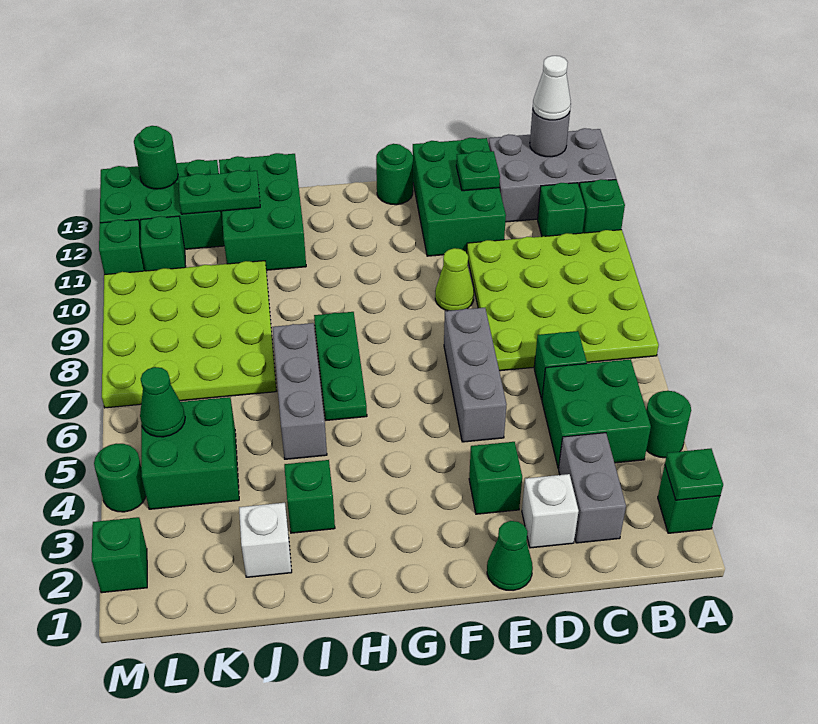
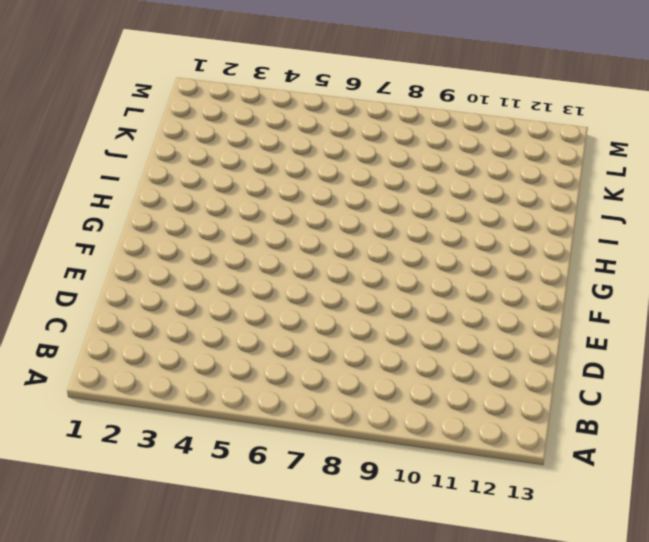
none -> green brick A2 level 1
none -> green round brick A4 level 1
none -> lime plate A7:D10 level 1
none -> green brick A11 level 1

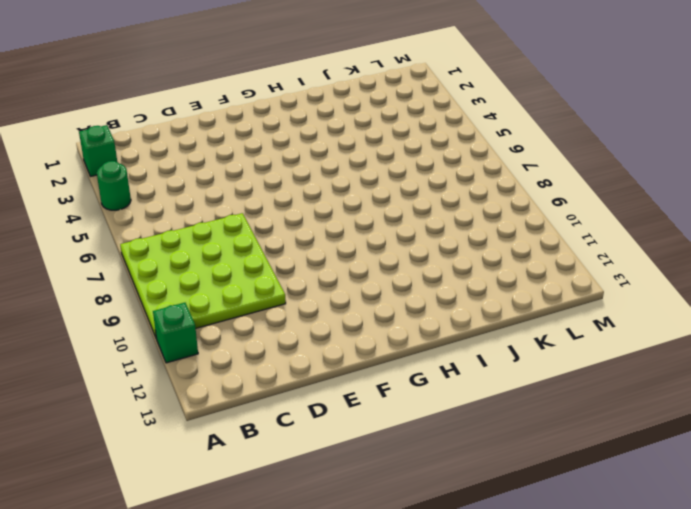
none -> grey brick A12:C13 level 1
none -> green brick B4:C5 level 1
none -> green brick B11 level 1
none -> grey brick C2:C3 level 1

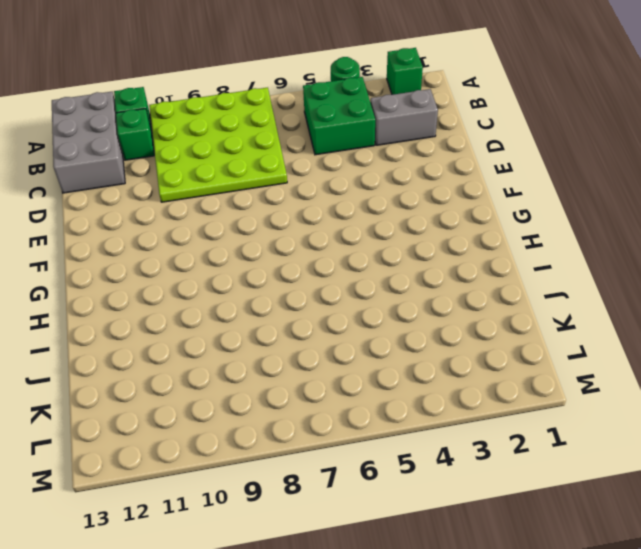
none -> green brick C6 level 1
none -> white brick D2 level 1
none -> green brick D11:E13 level 1
none -> green cone E1 level 1

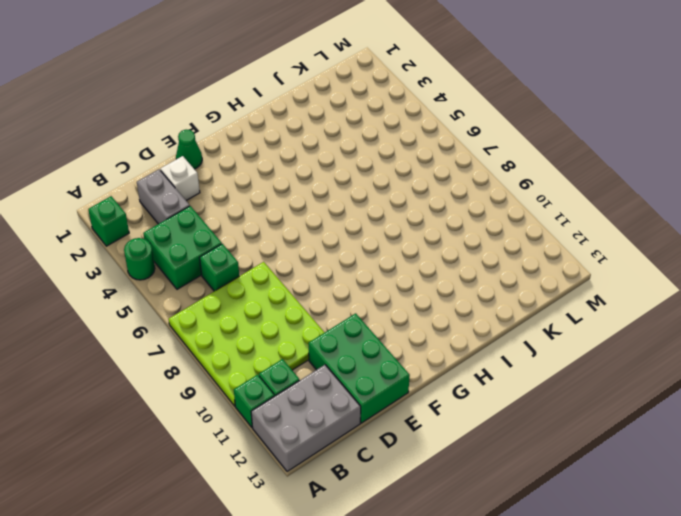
none -> green brick E3 level 1
none -> grey brick E5:E7 level 1
none -> lime cone E9 level 1
none -> green round brick F13 level 1

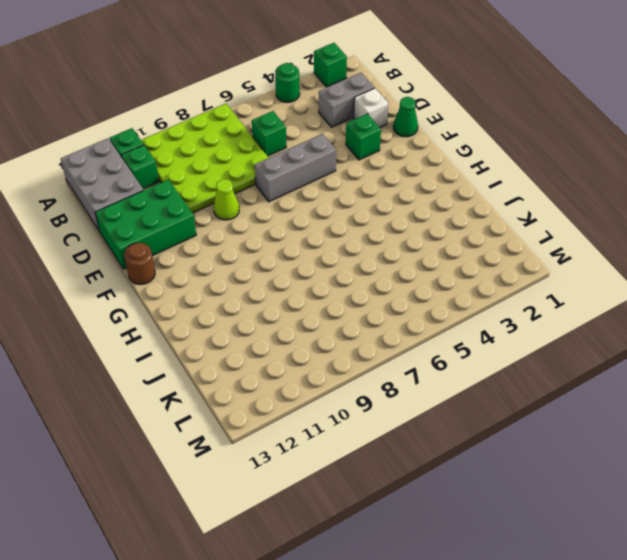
brown round brick F13 level 1 -> green round brick F13 level 1
none -> green brick B4:C5 level 1
none -> green plate H6:H8 level 1
none -> green brick I3 level 1
none -> grey brick I5:I7 level 1

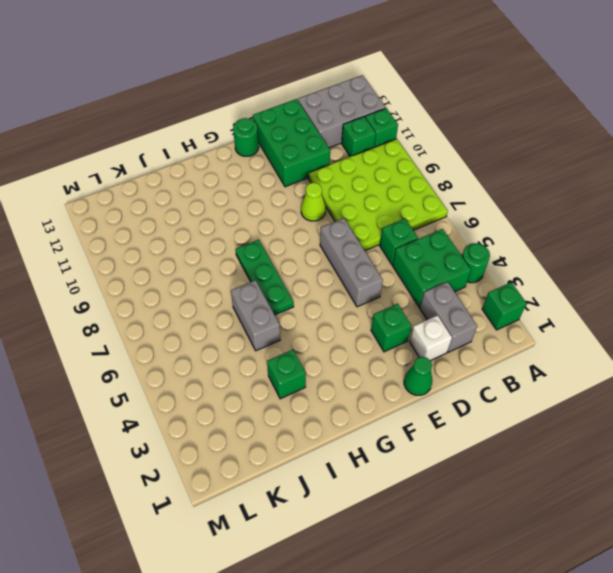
grey brick I5:I6 level 1 -> grey brick I5:I7 level 1
none -> green brick I11:J13 level 1
none -> white brick J2 level 1
none -> lime plate J7:M10 level 1
none -> green brick K4:L5 level 1

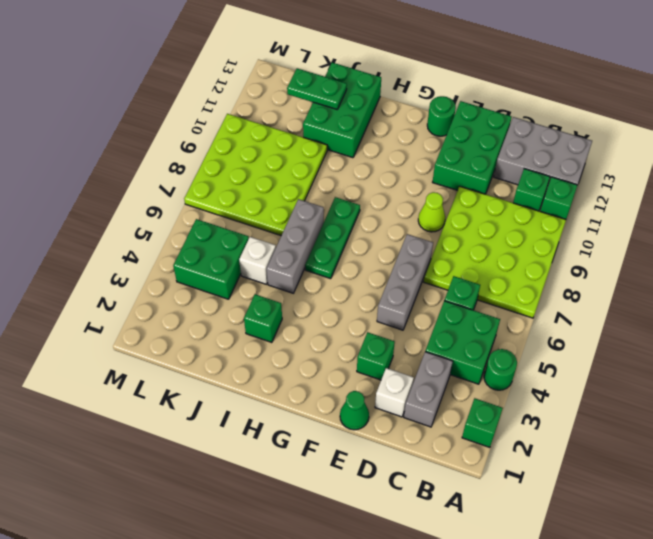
white brick J5 level 1 -> white brick J2 level 1
none -> green brick K12:M13 level 1
none -> green brick L11 level 1
none -> green brick M2 level 1
none -> green round brick M4 level 1

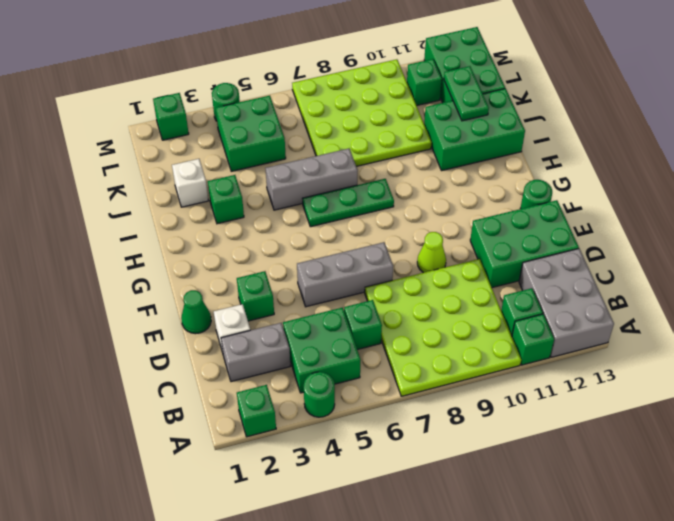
none -> green brick M11 level 1
none -> green plate A2 level 2
none -> grey round brick B13 level 2
none -> green plate D12 level 2

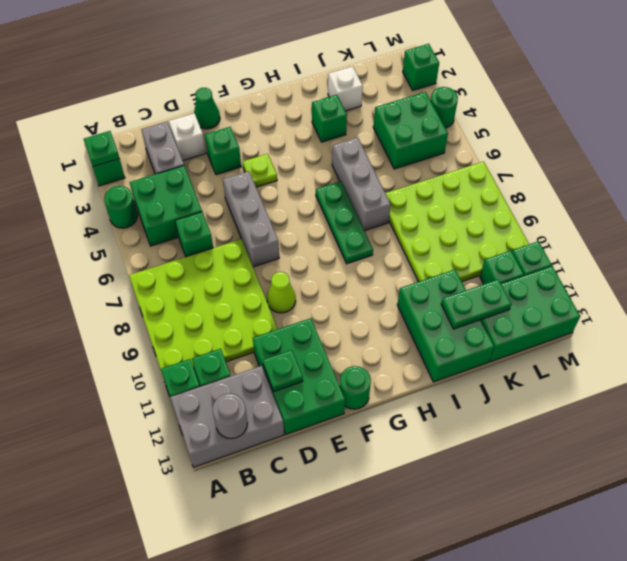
lime plate F4 level 1 -> none
none -> green cone L5 level 2
none -> green round brick L13 level 2
none -> white cone B13 level 3

